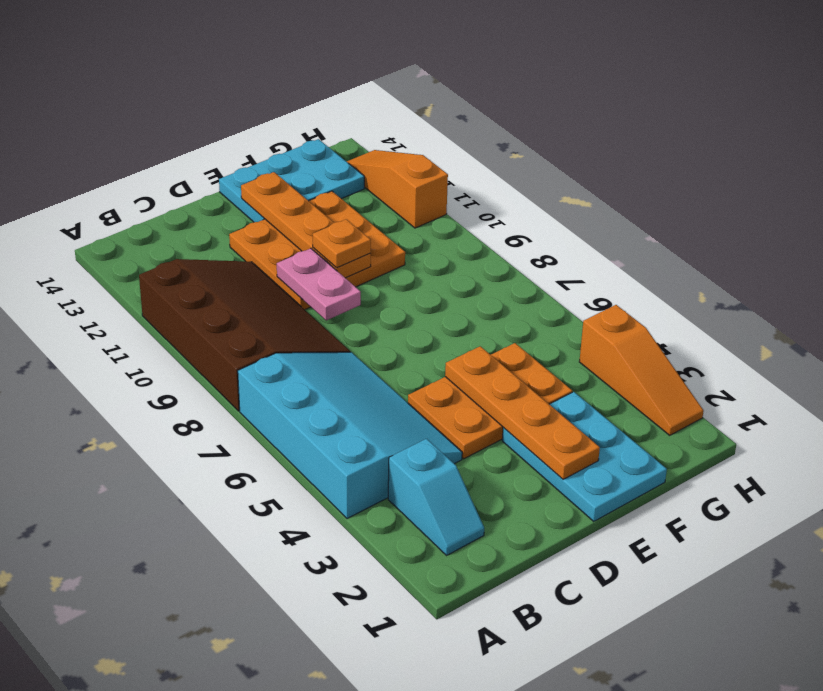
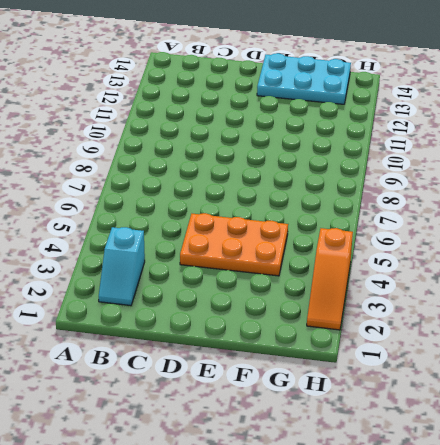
none -> cyan slope A4:C7 level 1 top A
none -> brown slope A8:C11 level 1 top A
none -> orange plate D10:F12 level 1

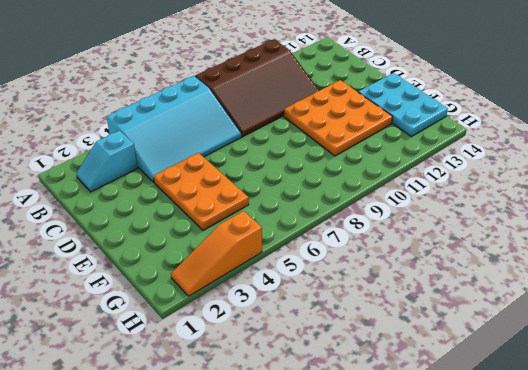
none -> cyan plate E1:F3 level 1
none -> orange slope H11:H13 level 1 top 11
none -> pink plate D9:D10 level 2

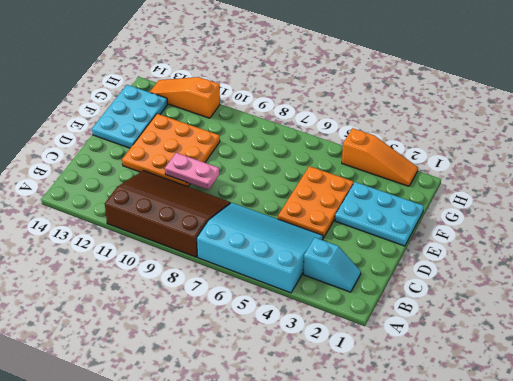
none -> orange plate E2:E5 level 2
none -> orange plate E10:E13 level 2
none -> orange plate E10 level 3

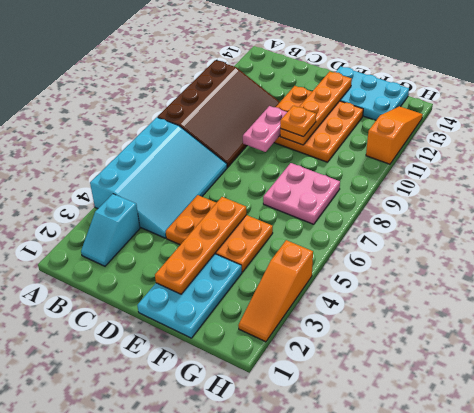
pink plate F7:G8 level 1 -> none

